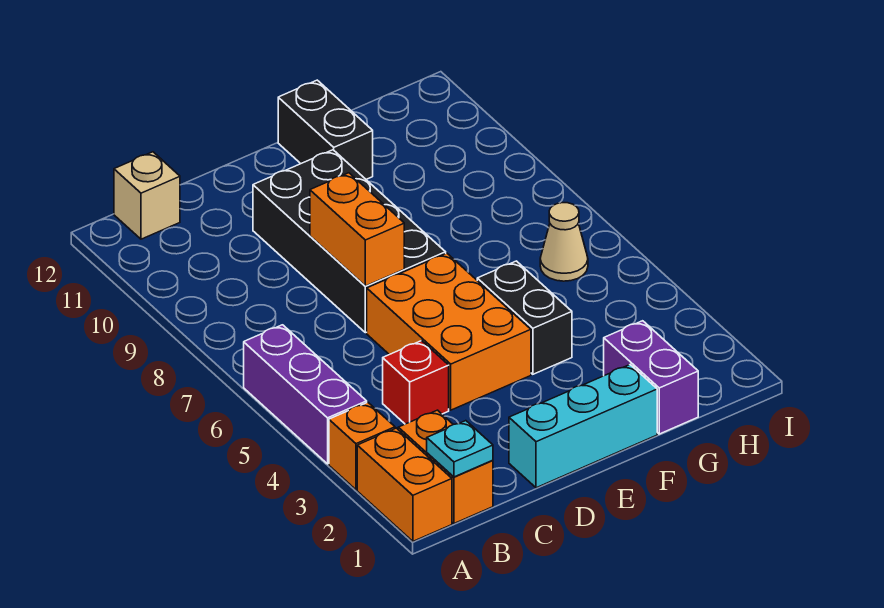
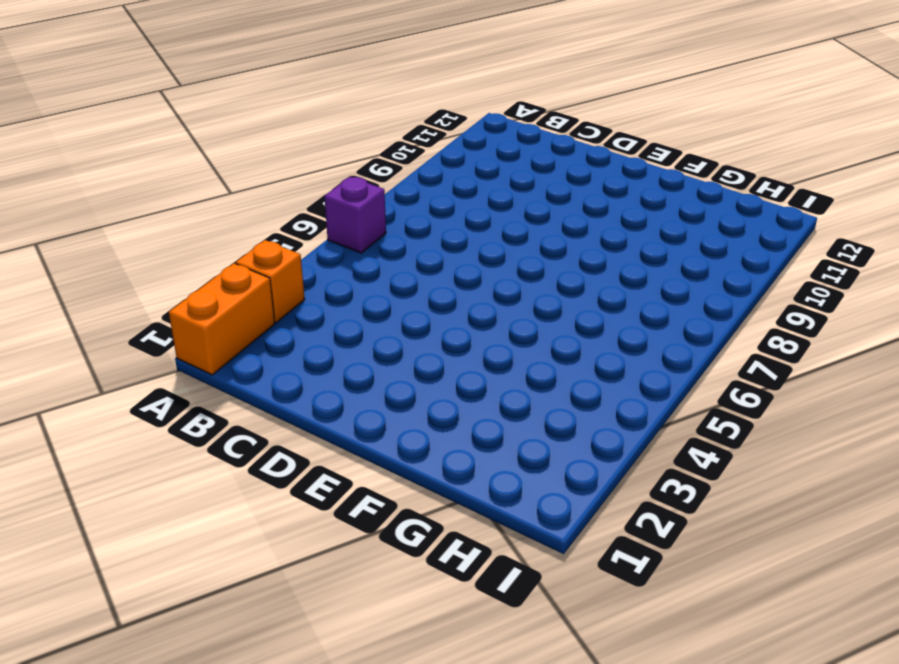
purple brick A6 level 1 -> purple brick A4:A6 level 1
none -> orange brick B1:B2 level 1
none -> tan brick B12 level 1
none -> red brick C4 level 1

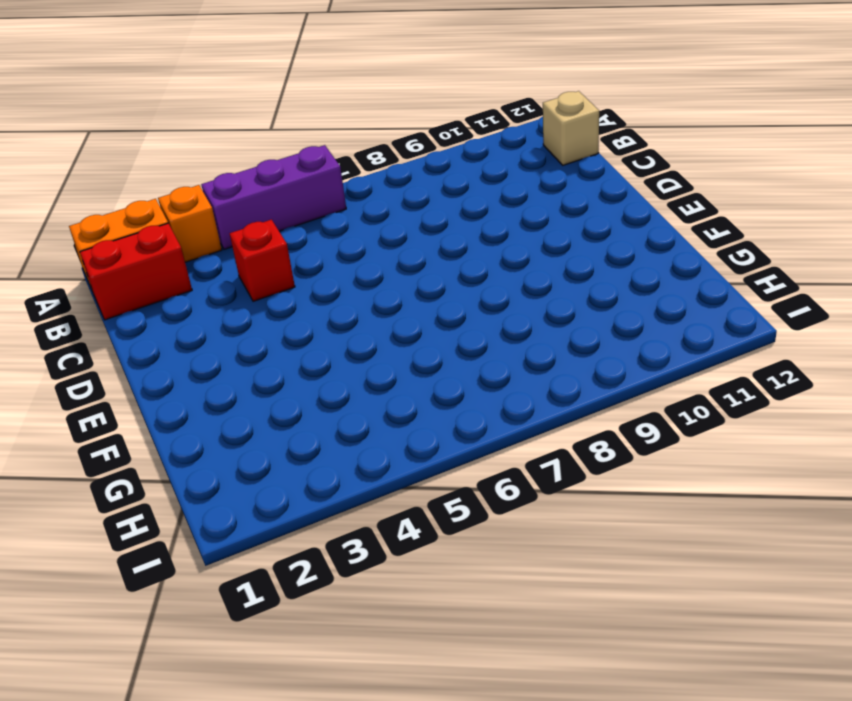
red brick B1:B2 level 1 -> orange brick B1:B2 level 1
none -> cyan brick D1:F1 level 1
none -> orange brick D4:E6 level 1
none -> black brick D7:E10 level 1

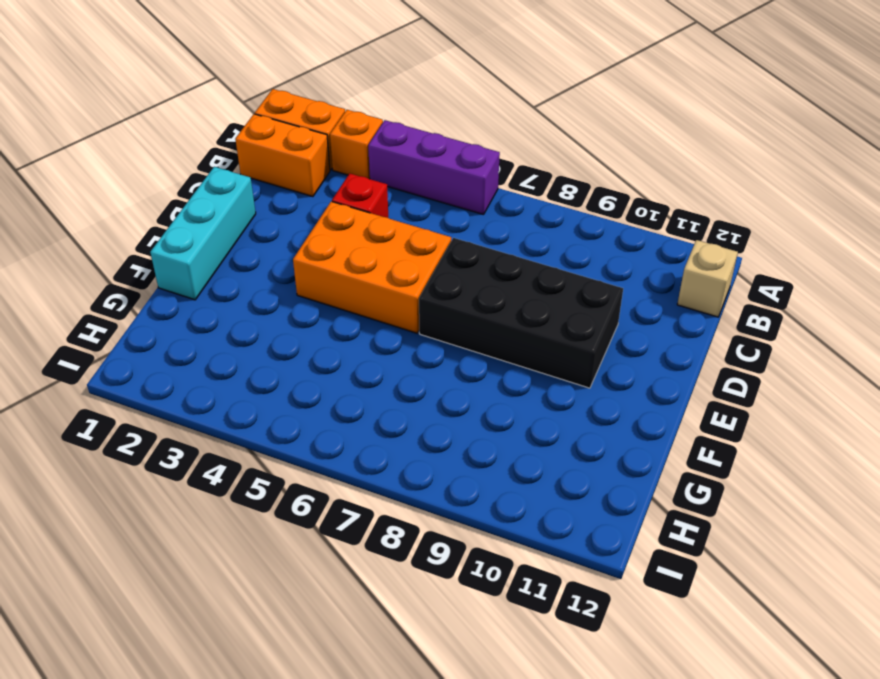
none -> black brick F4:F5 level 1
none -> black brick F11:F12 level 1
none -> purple brick G1:G2 level 1

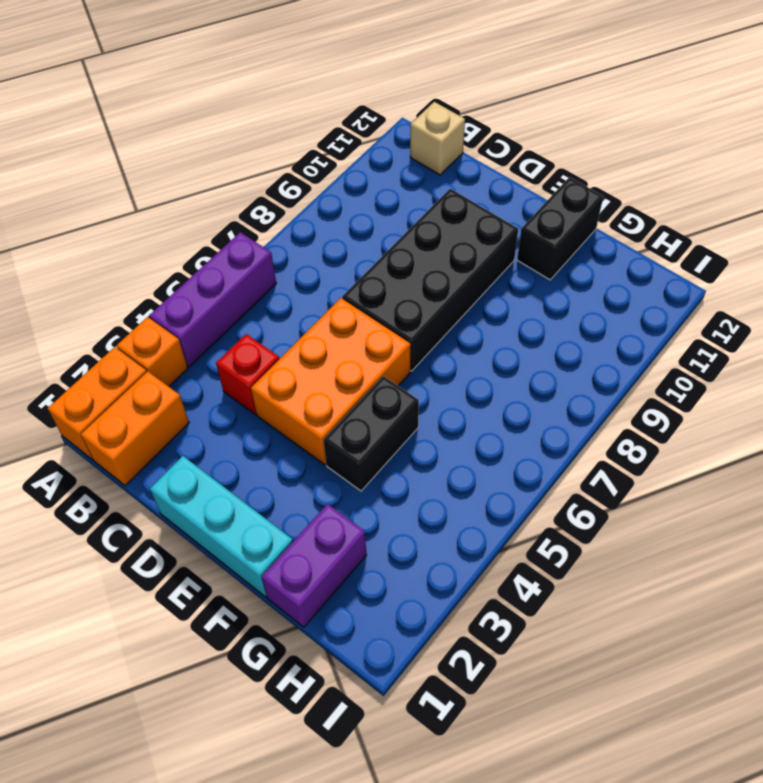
none -> tan cone H6 level 1
none -> cyan plate B1 level 2
none -> orange brick D7:D8 level 2

